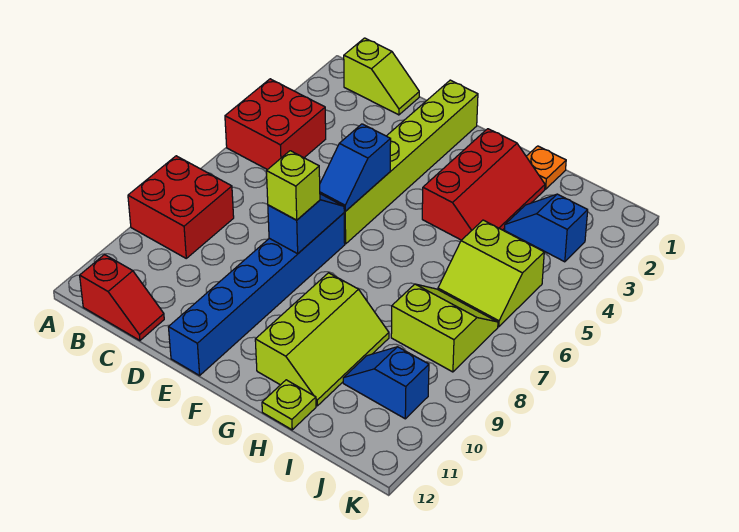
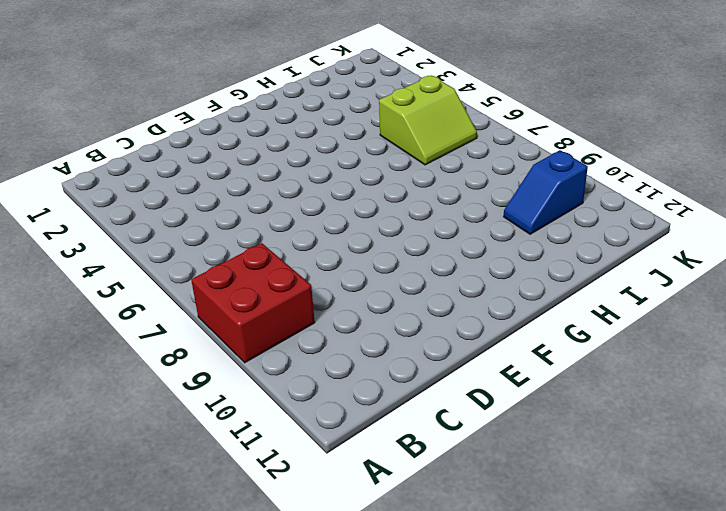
none -> red brick A4:B5 level 1
none -> lime slope B1:C1 level 1 top B
none -> red slope B12:C12 level 1 top B

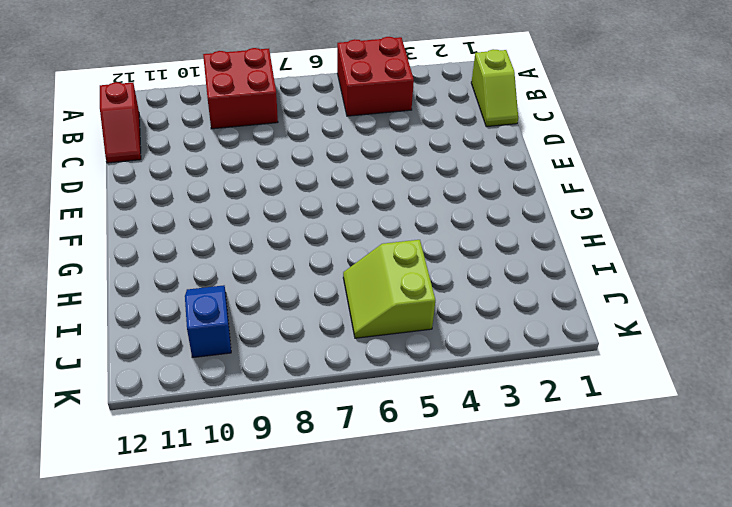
none -> lime brick E1:E6 level 1
none -> blue brick E7:E12 level 1
none -> red slope G2:H4 level 1 top G

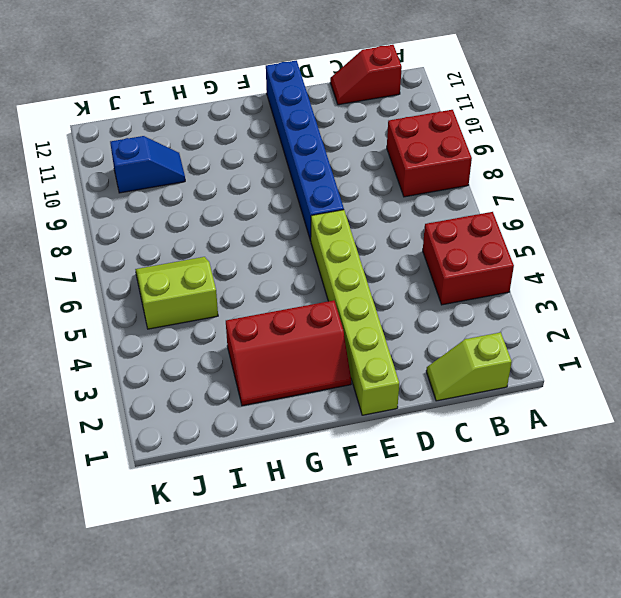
red slope F2:H3 level 1 top 3 -> red slope G2:H4 level 1 top G
none -> lime slope G9:H11 level 1 top G
none -> orange plate H1 level 1
none -> lime plate H12 level 1

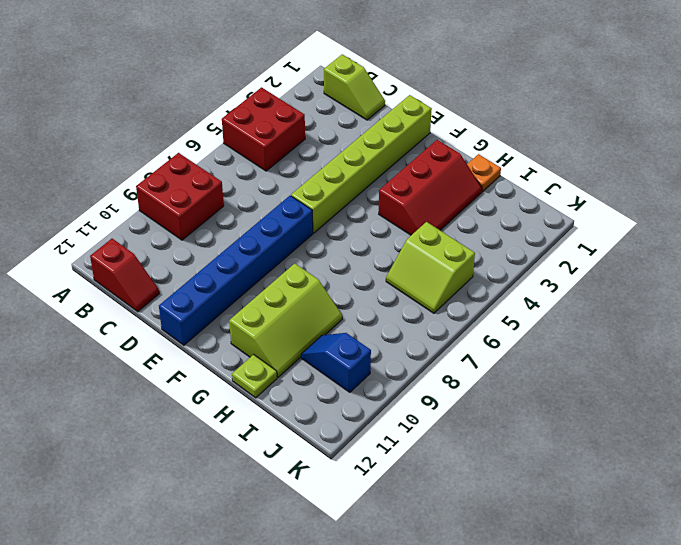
none -> blue slope I3:J3 level 1 top J
none -> lime slope I7:J8 level 1 top 8
none -> blue slope E5:E6 level 2 top 5

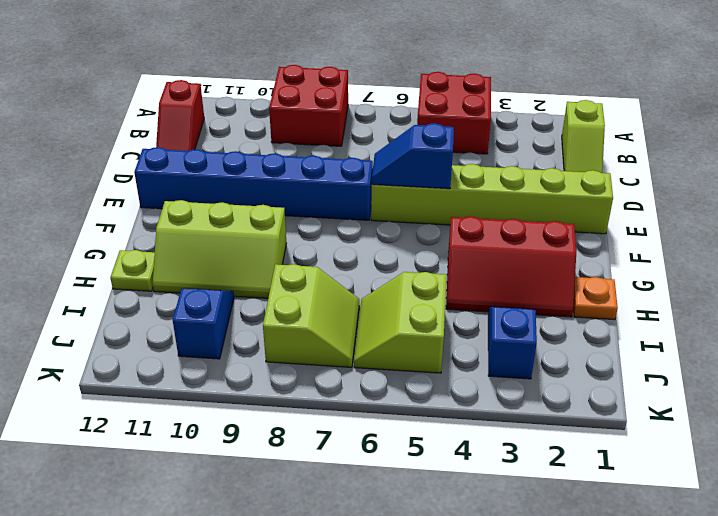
none -> blue slope E7:E8 level 2 top 8
none -> lime brick E8 level 3

